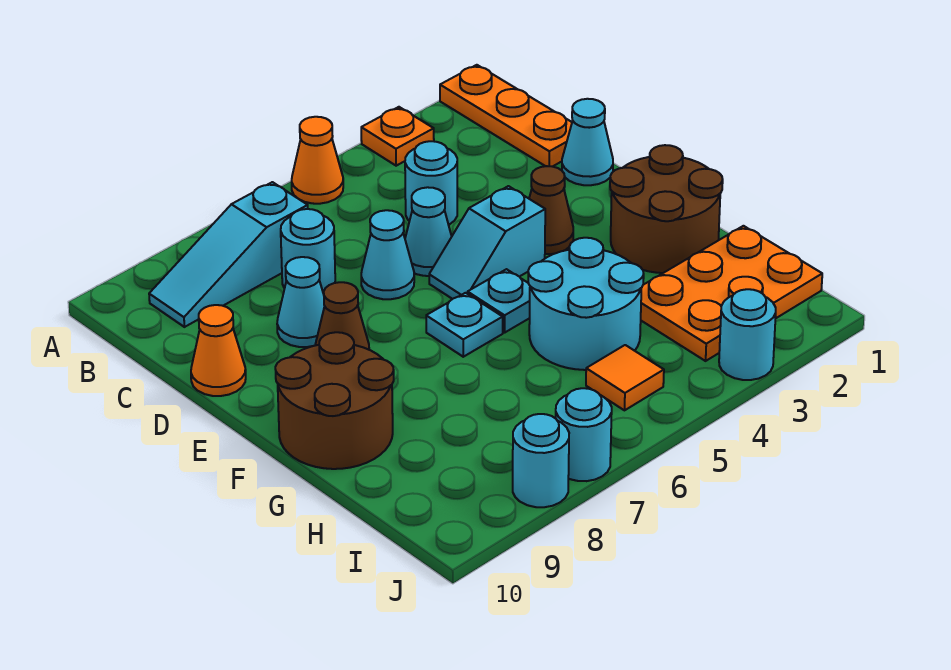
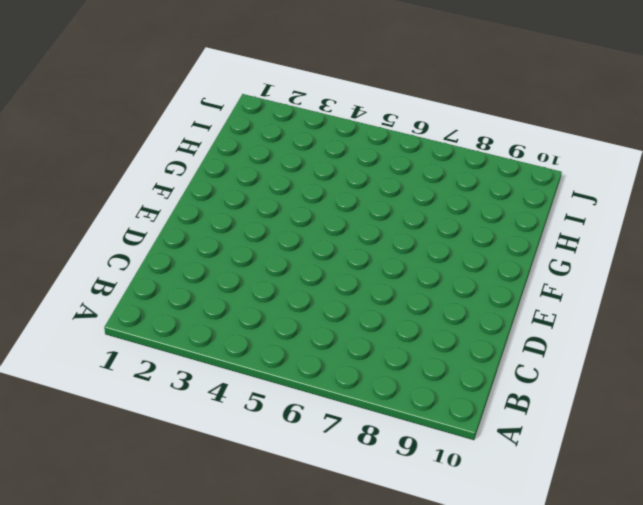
none -> orange plate A1:C1 level 1
none -> orange plate A3 level 1
none -> orange cone A5 level 1

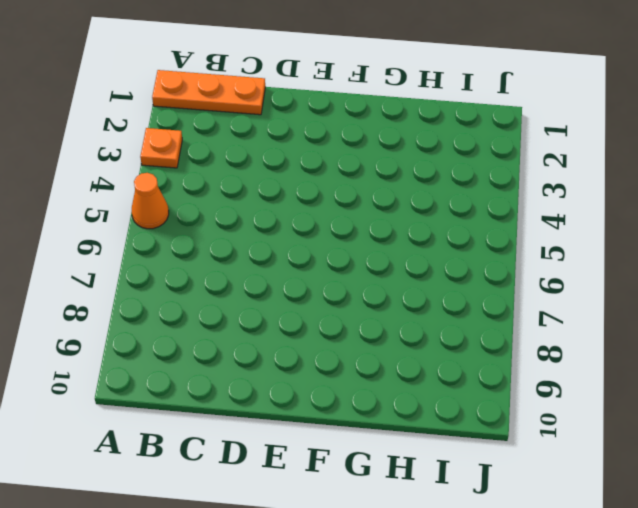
none -> cyan slope B7:B9 level 1 top 7
none -> cyan round brick C4 level 1
none -> cyan round brick C7 level 1

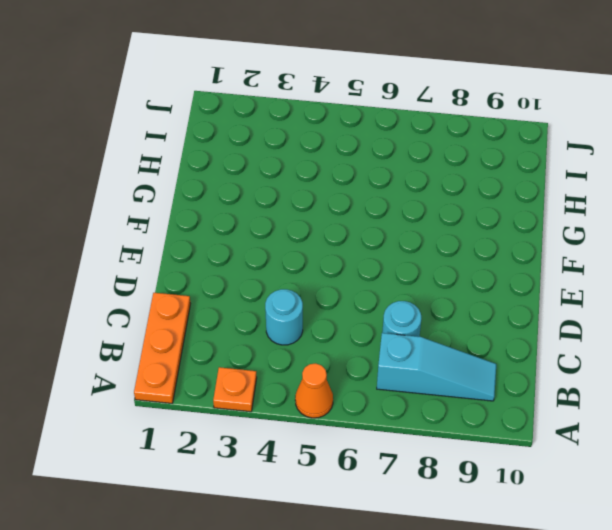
none -> cyan cone D1 level 1
none -> cyan cone D5 level 1
none -> cyan cone D6 level 1

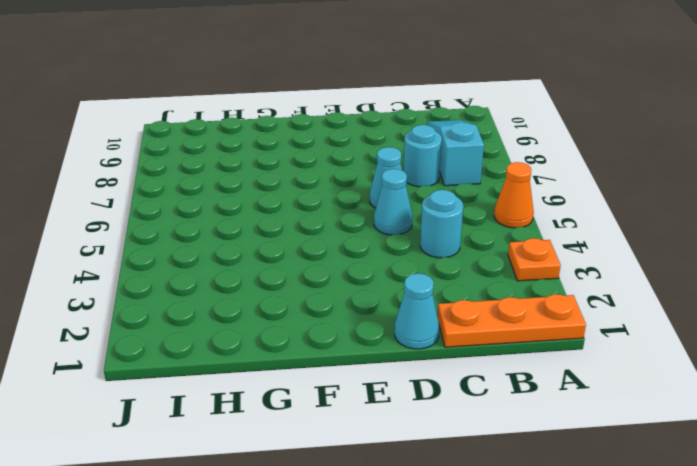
none -> cyan cone D8 level 1
none -> orange cone D10 level 1
none -> brown cone E3 level 1

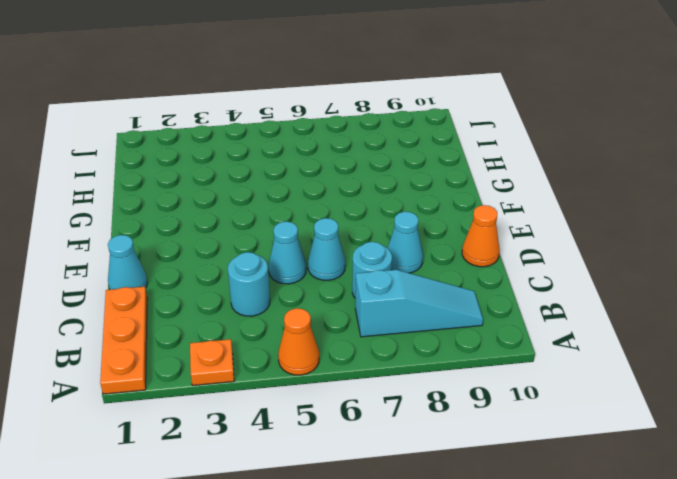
none -> brown cone E3 level 1
none -> cyan slope E4:E5 level 1 top 4
none -> brown cone E8 level 1

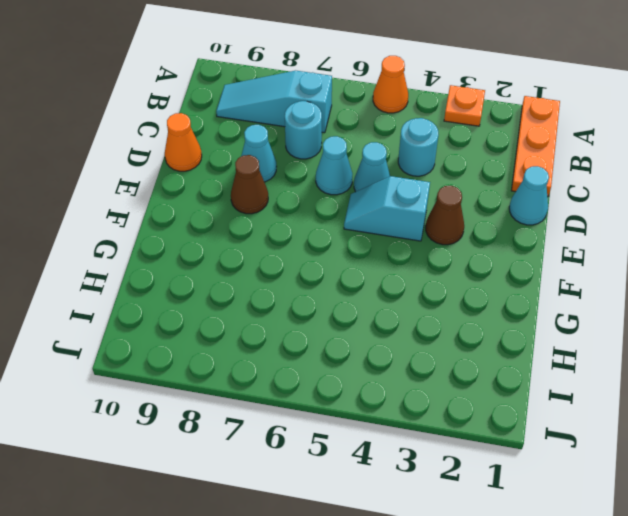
none -> brown round brick F1:G2 level 1
none -> cyan plate F5 level 1
none -> cyan plate F6 level 1

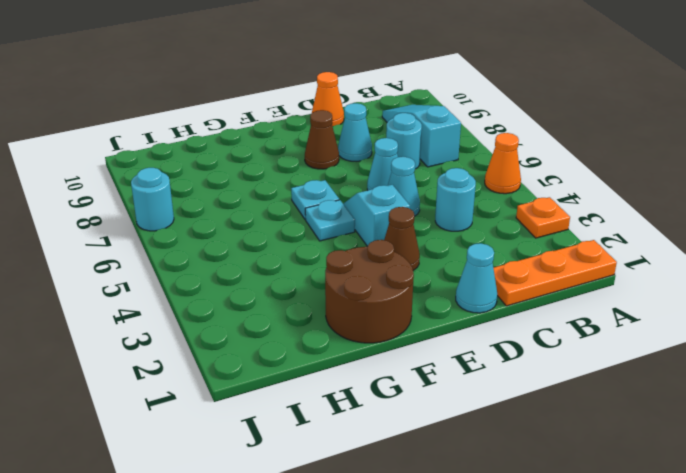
none -> brown round brick F9:G10 level 1
none -> cyan round brick G4:H5 level 1
none -> orange plate H1:I3 level 1

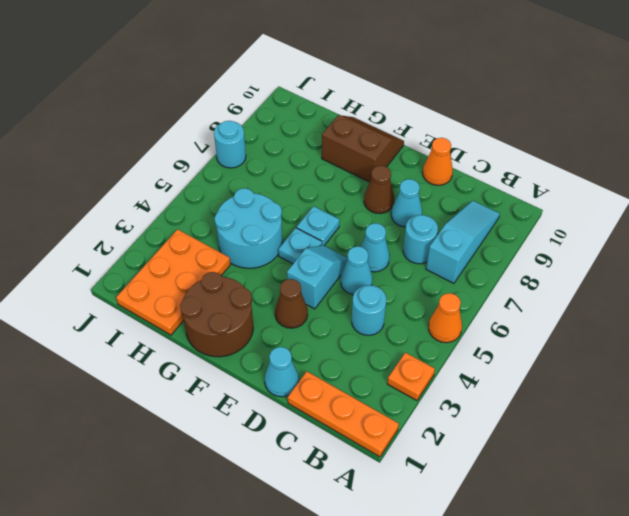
brown slope F9:G10 level 1 top 9 -> brown round brick F9:G10 level 1
none -> orange tile I5 level 1
none -> cyan round brick J3 level 1
none -> cyan round brick J8 level 1

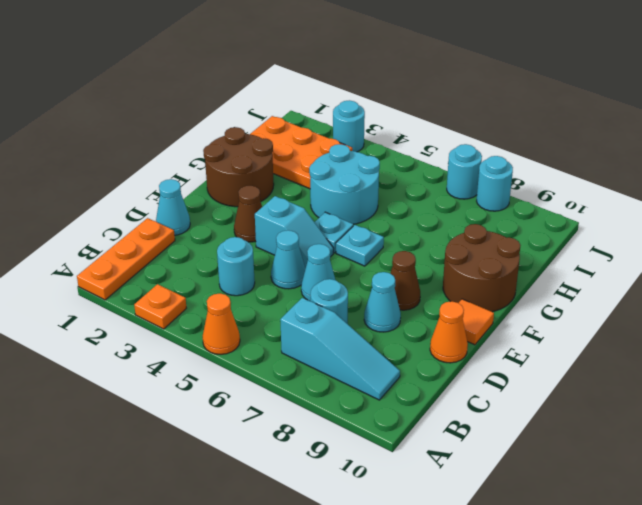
orange tile E10 level 1 -> orange tile I5 level 1

